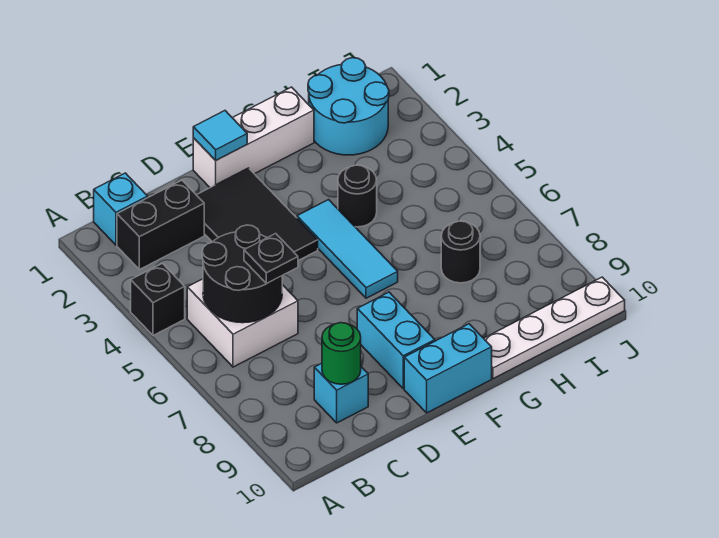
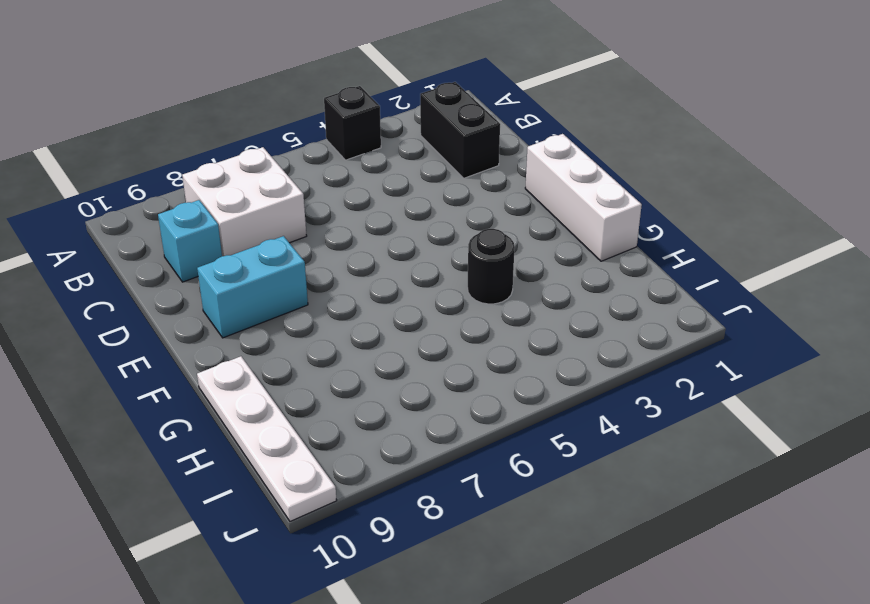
white brick B7:C8 level 1 -> white brick B5:C6 level 1
none -> cyan brick B1 level 1
none -> black tile D2:E4 level 1
none -> cyan brick E10:F10 level 1

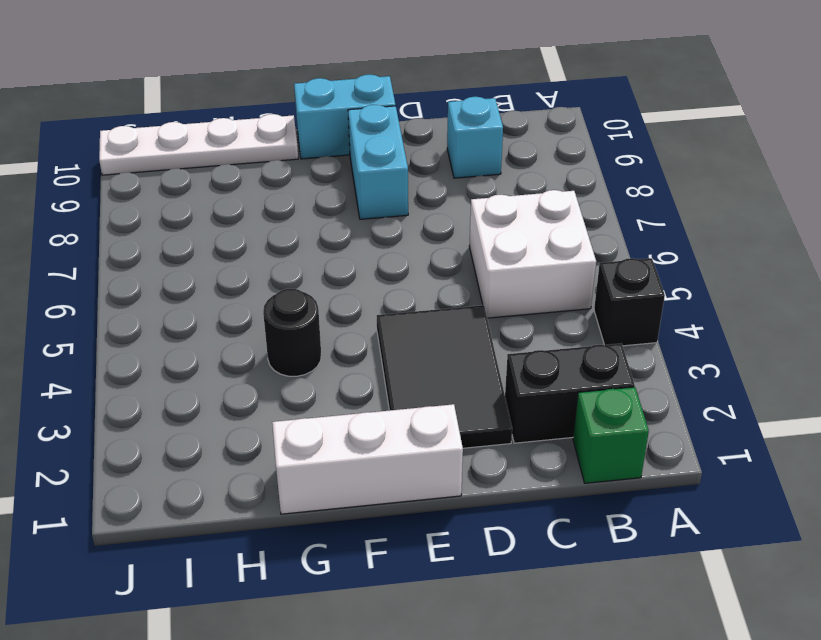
green brick B1 level 1 -> cyan brick B1 level 1
none -> cyan tile F4:F6 level 1
none -> cyan round brick H1:I2 level 1
none -> black round brick H7 level 1

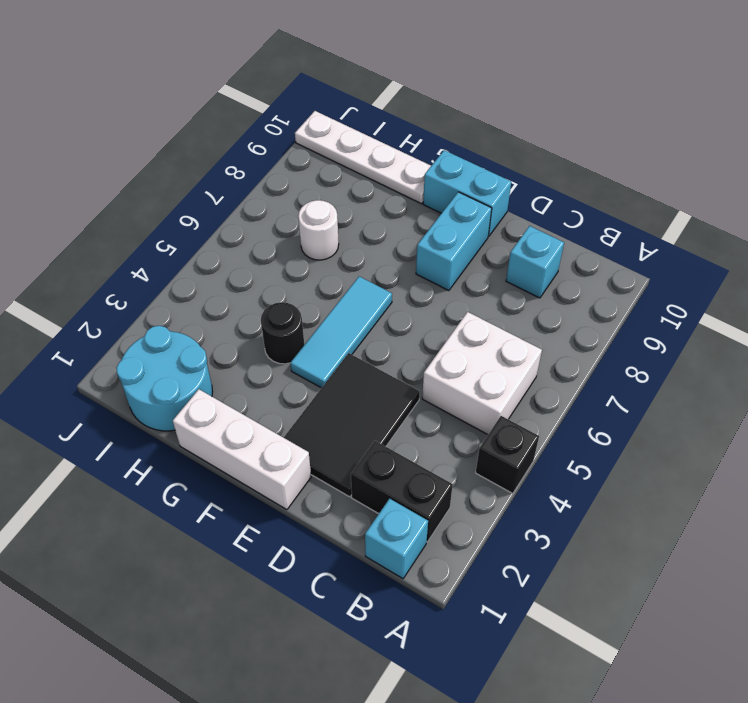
white round brick H7 level 1 -> black round brick H7 level 1
none -> black round brick B5:C6 level 2
none -> green round brick C9 level 2
none -> cyan tile E1 level 2

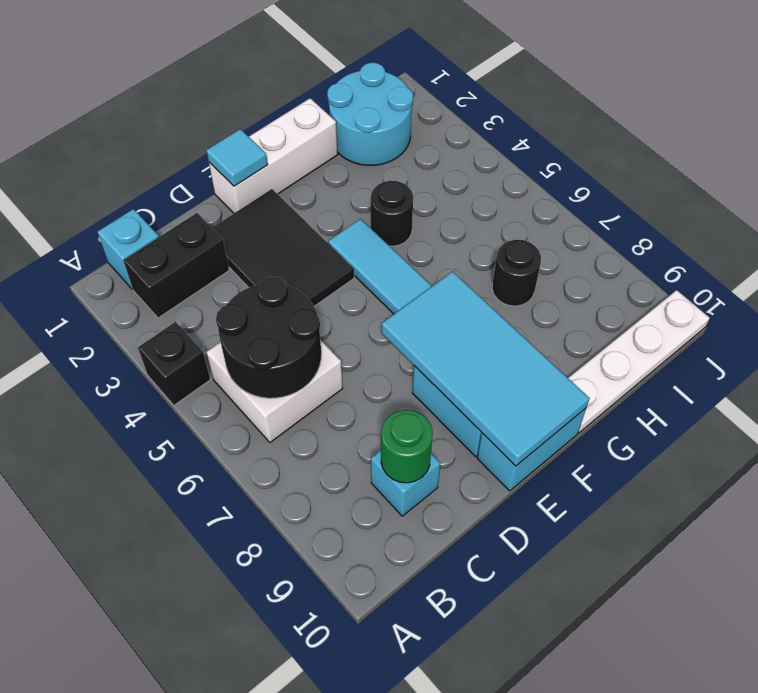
cyan tile E7:F10 level 2 -> none
none -> black plate C6 level 3

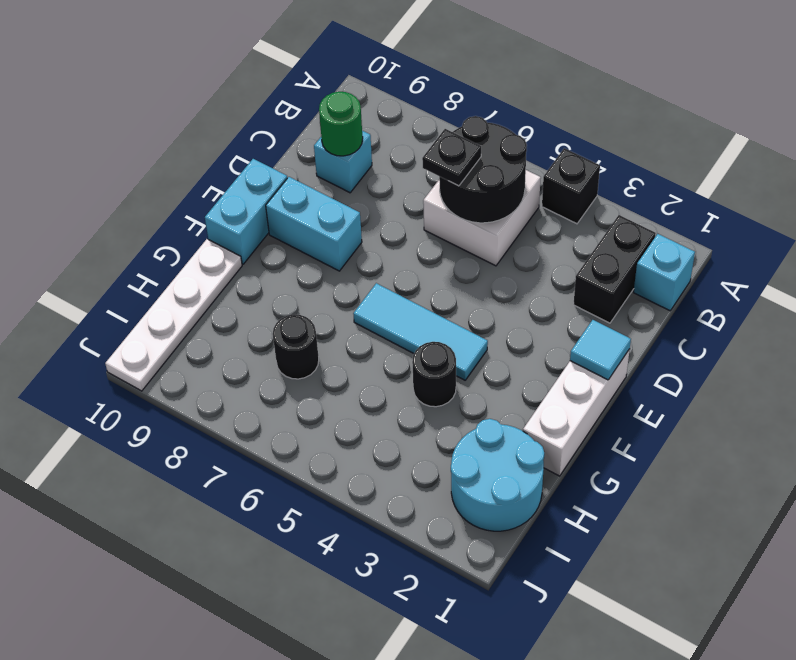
none -> black tile D2:E4 level 1

